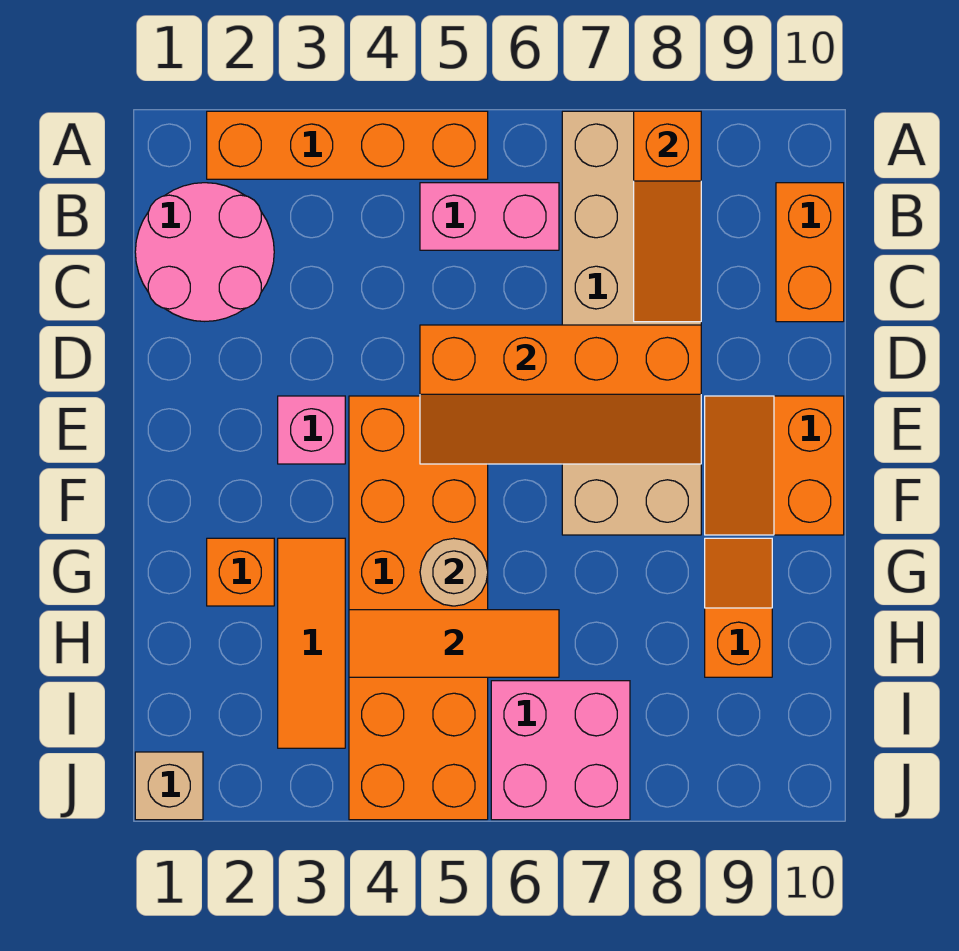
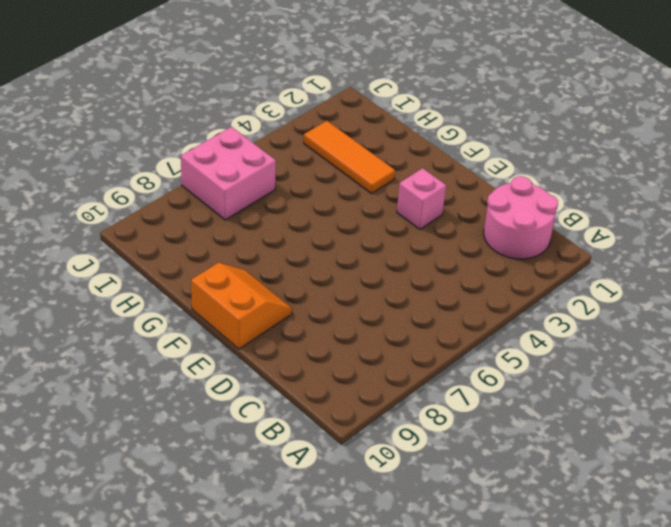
none -> orange brick A2:A5 level 1
none -> tan brick A7:F8 level 1
none -> pink brick B5:B6 level 1

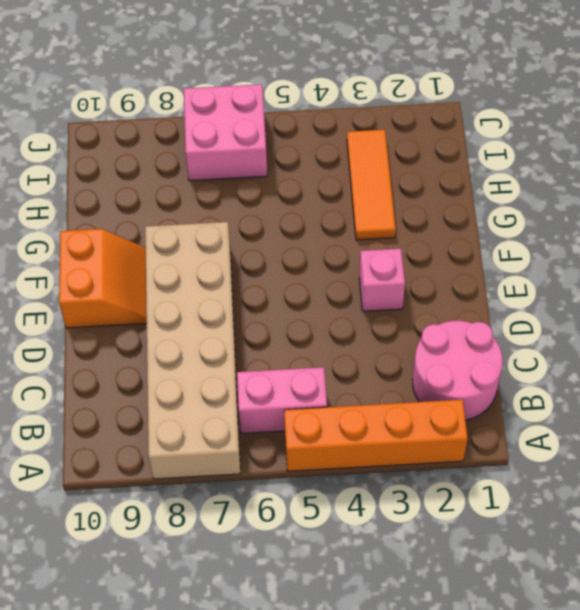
none -> orange brick B10:C10 level 1
none -> orange brick E4:J5 level 1
none -> orange brick G2 level 1

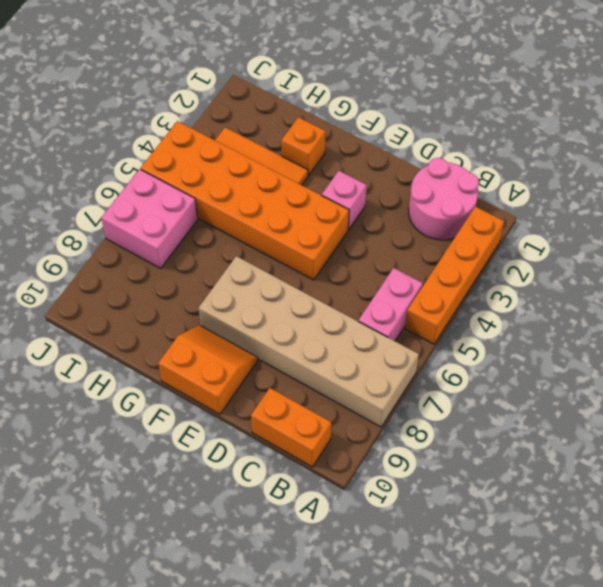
none -> orange slope G9:H9 level 1 top H
none -> tan brick J1 level 1
none -> orange slope A8:C8 level 2 top A

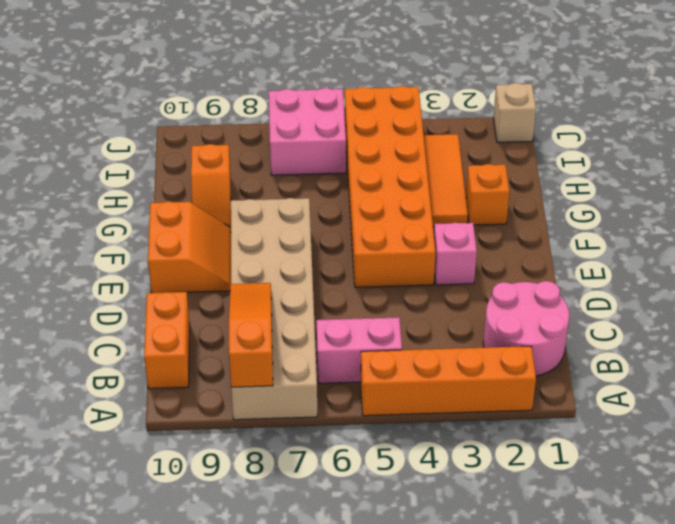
none -> orange slope D5:E8 level 2 top D
none -> tan round brick G5 level 2
none -> orange tile H4:H6 level 2

